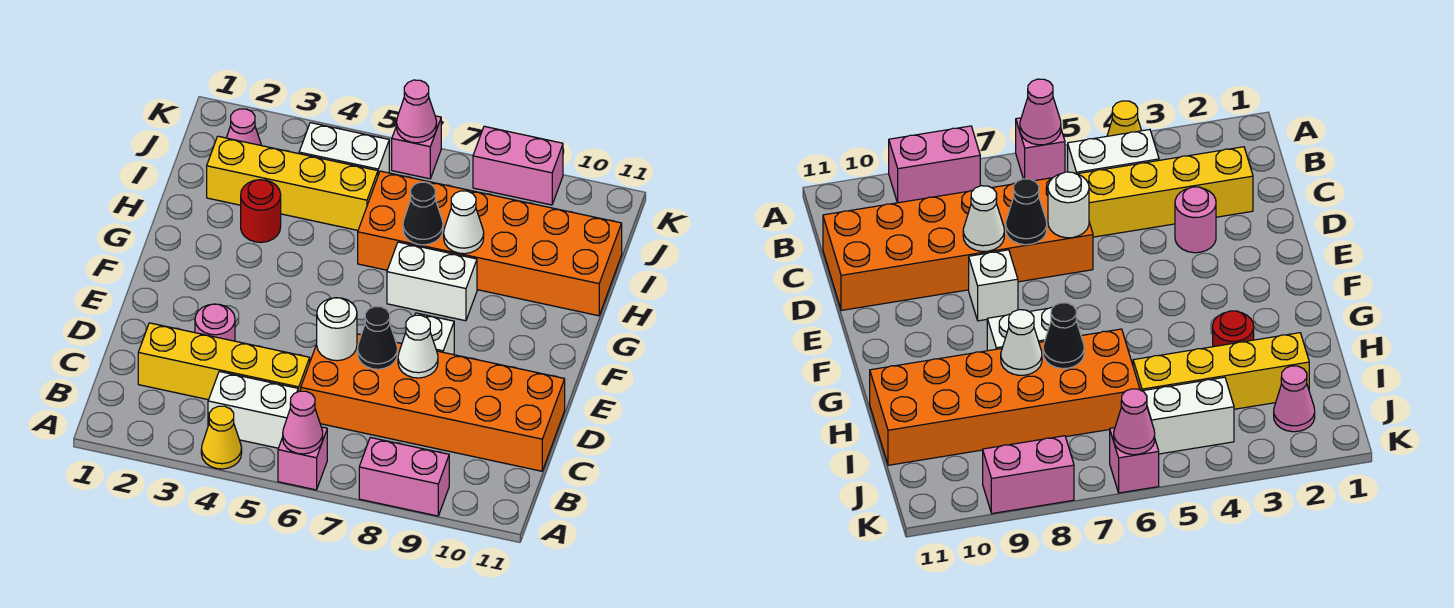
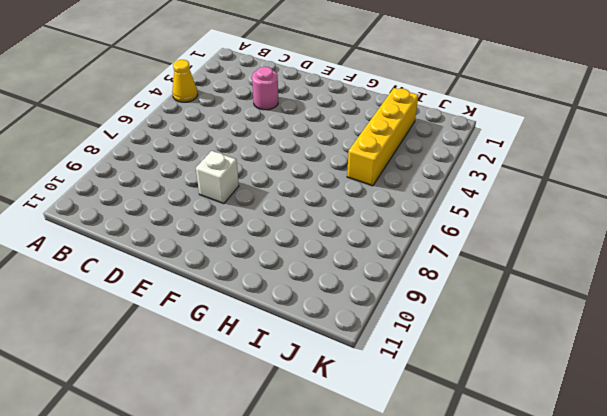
none -> pink brick A6 level 1
none -> pink brick A8:A9 level 1
none -> white brick B4:B5 level 1

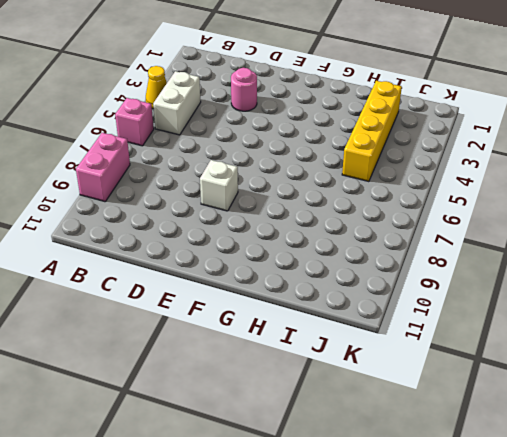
none -> yellow brick C2:C5 level 1
none -> orange brick C6:D11 level 1
none -> white brick G7:G8 level 1

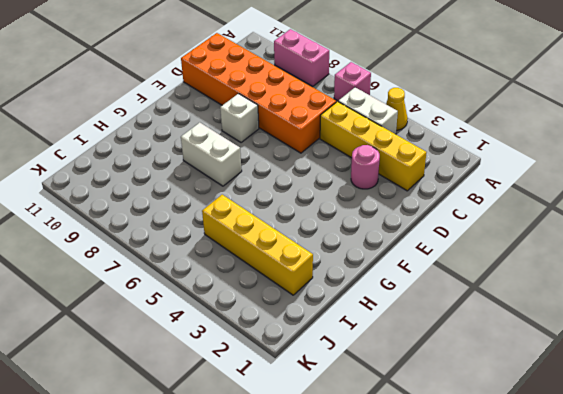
none -> red round brick H3 level 1
none -> orange brick H6:I11 level 1
none -> pink cone J2 level 1

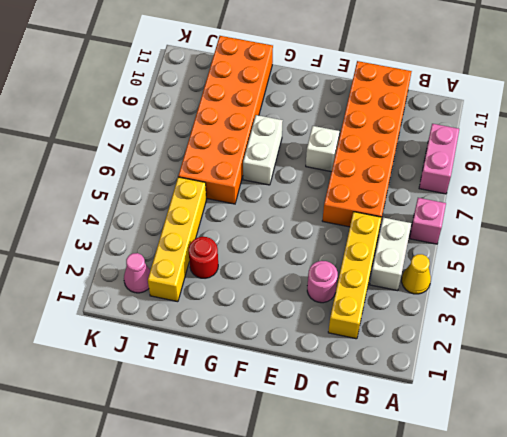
none -> white brick J4:J5 level 1
none -> pink brick K6 level 1
none -> pink brick K8:K9 level 1

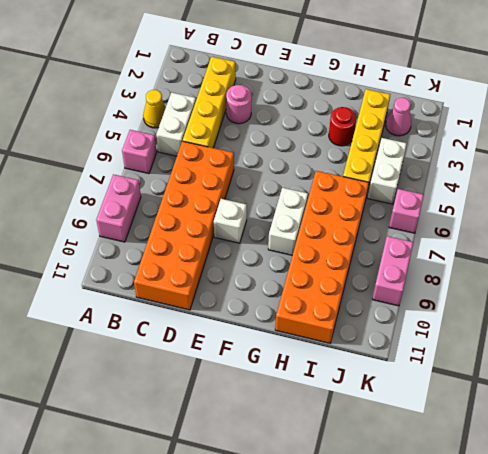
none -> pink cone A6 level 2
none -> white round brick D6 level 2
none -> black cone D7 level 2

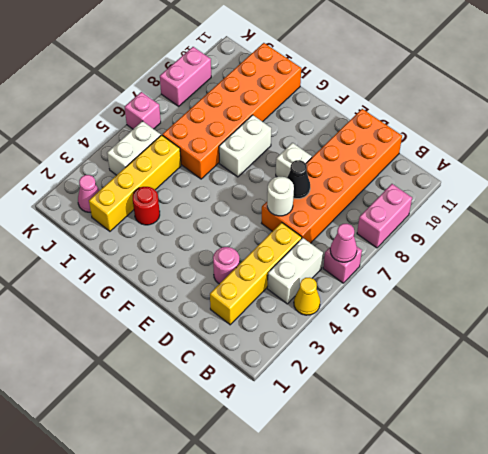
none -> white cone D8 level 2
none -> black cone H7 level 2
none -> white cone H8 level 2

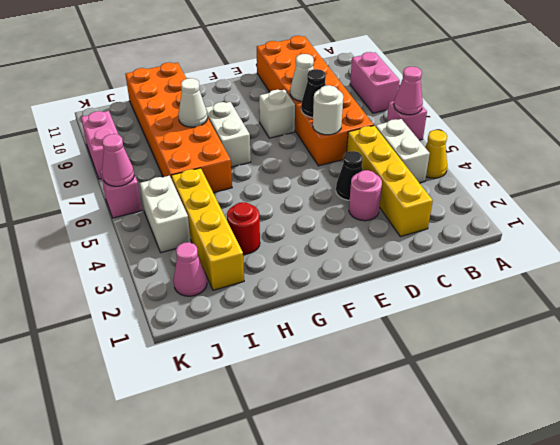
black cone D4 level 1 -> black cone H7 level 2

